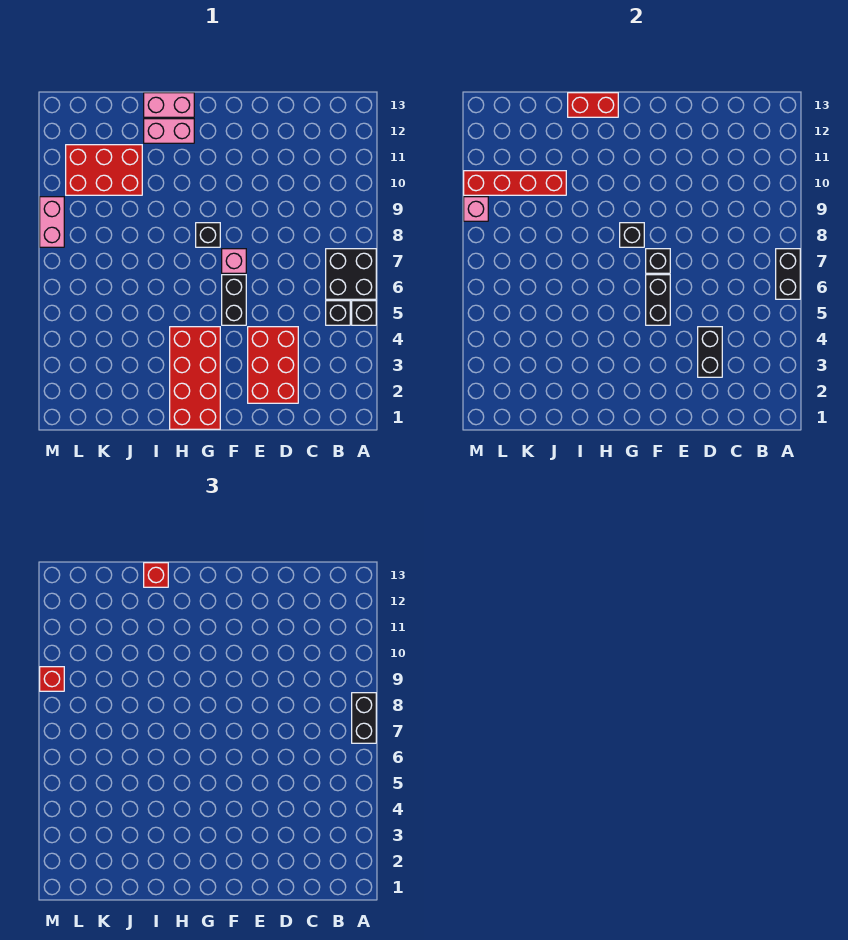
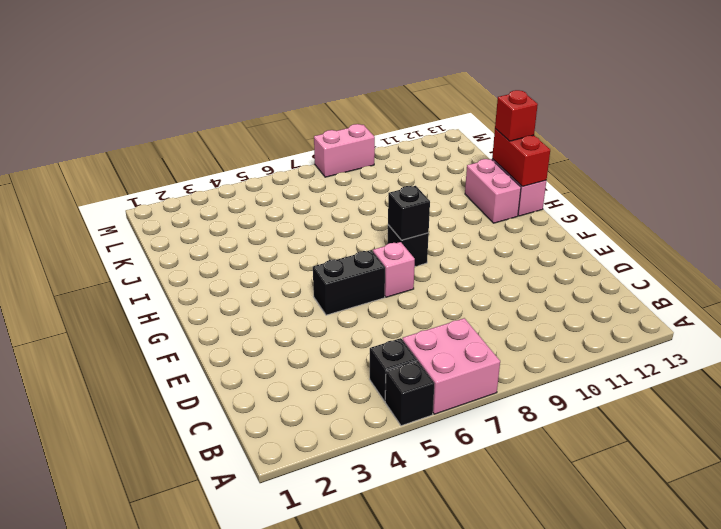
pink brick A6:B7 level 1 -> black brick A6:B7 level 1
none -> red brick D2:E4 level 1
none -> red brick G1:H4 level 1
none -> red brick J10:L11 level 1

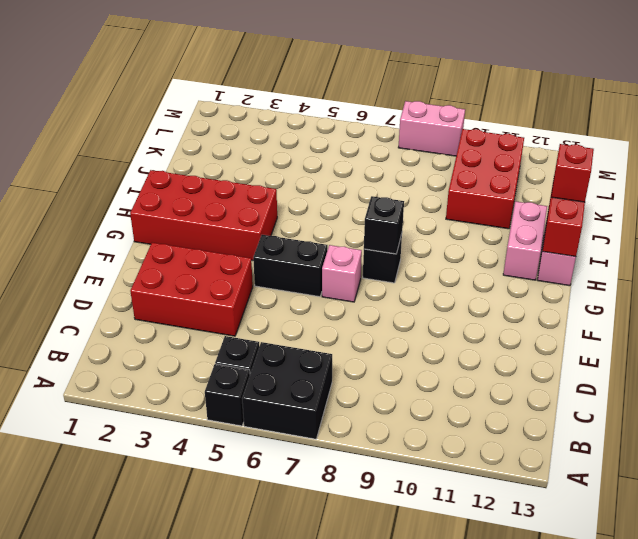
none -> black brick A6:A7 level 2
none -> black brick D3:D4 level 2
none -> black brick F5:F6 level 2

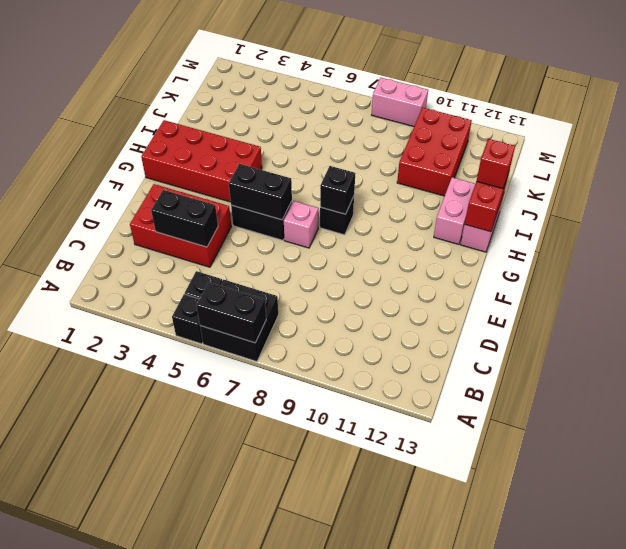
none -> black brick F7 level 2
none -> red brick J10:M10 level 2
none -> pink brick M9 level 2

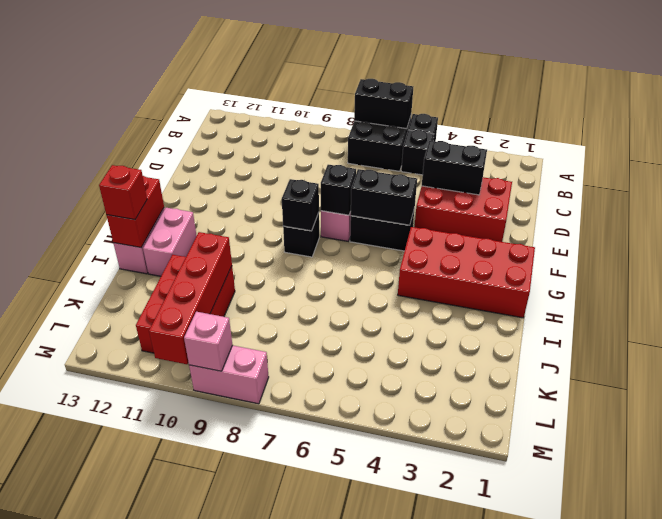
none -> black brick A7:A8 level 3
none -> red brick M9 level 3

